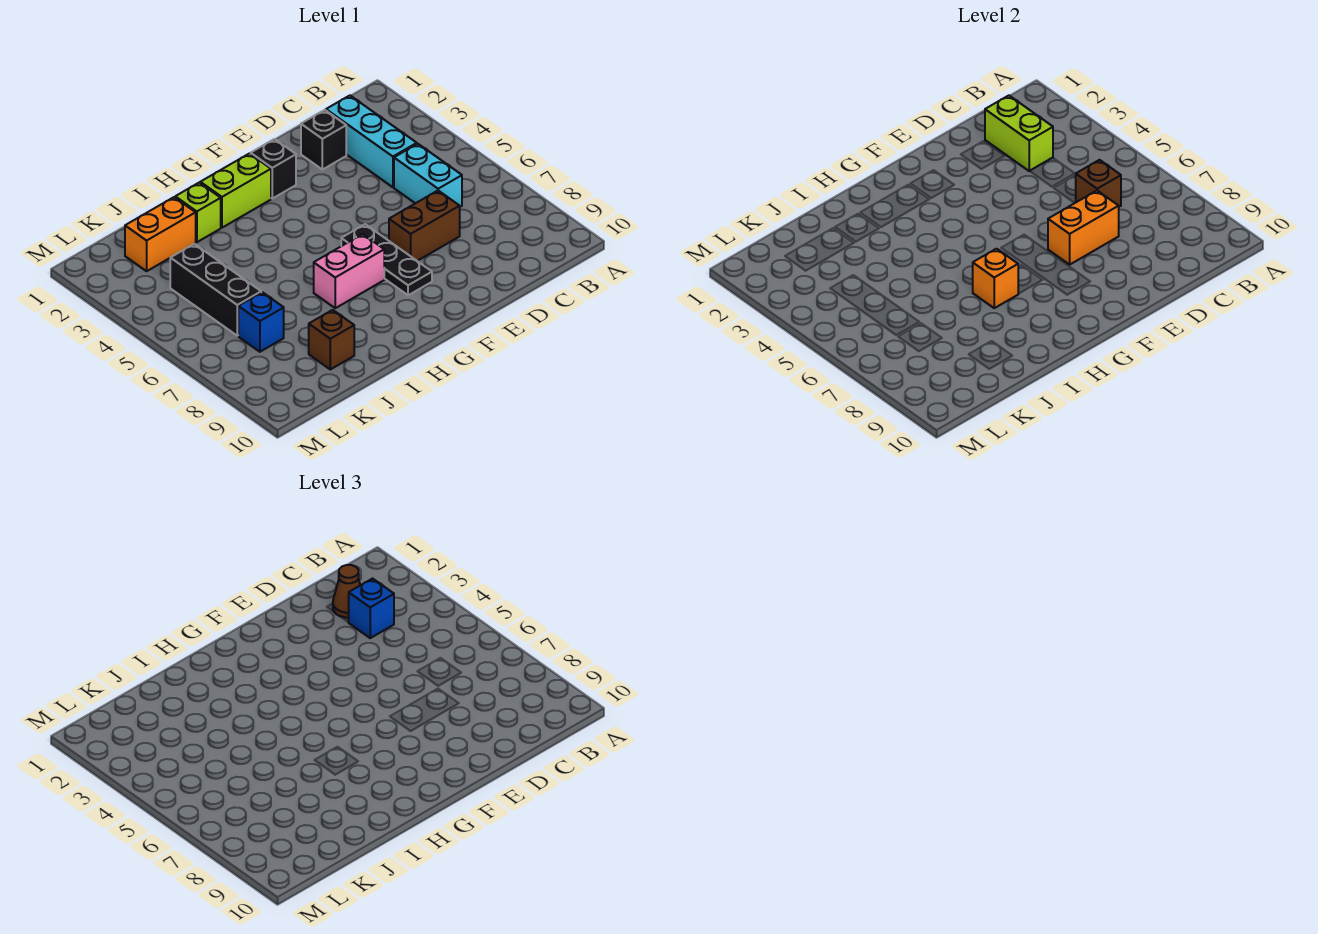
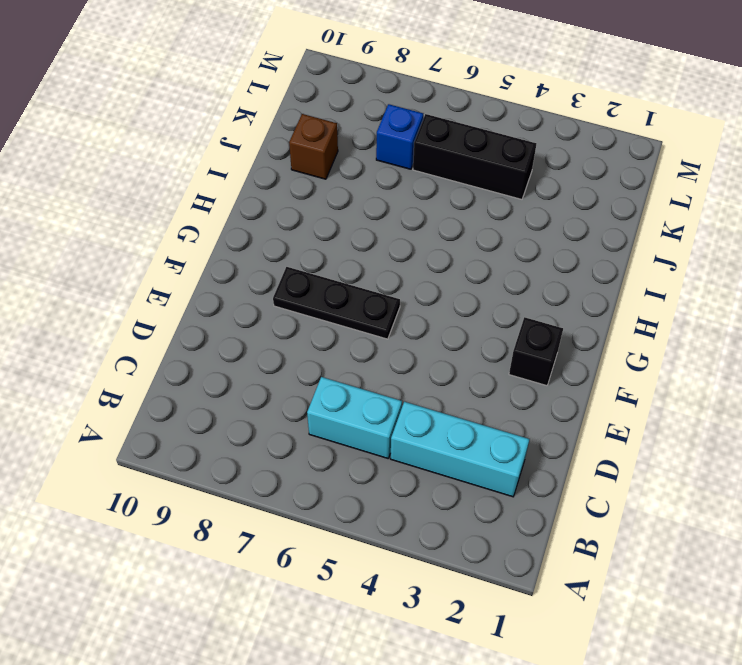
none -> black brick D2 level 1
none -> brown brick D7:E7 level 1
none -> lime brick G2:H2 level 1

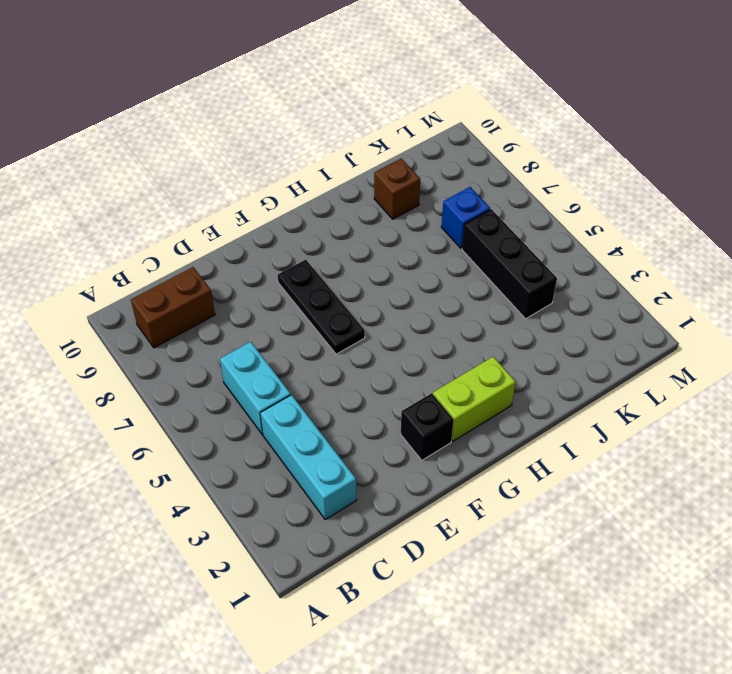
brown brick B9:C9 level 1 -> brown brick D7:E7 level 1
none -> black brick D2 level 1
none -> pink brick G7:H7 level 1
none -> lime brick I2 level 1

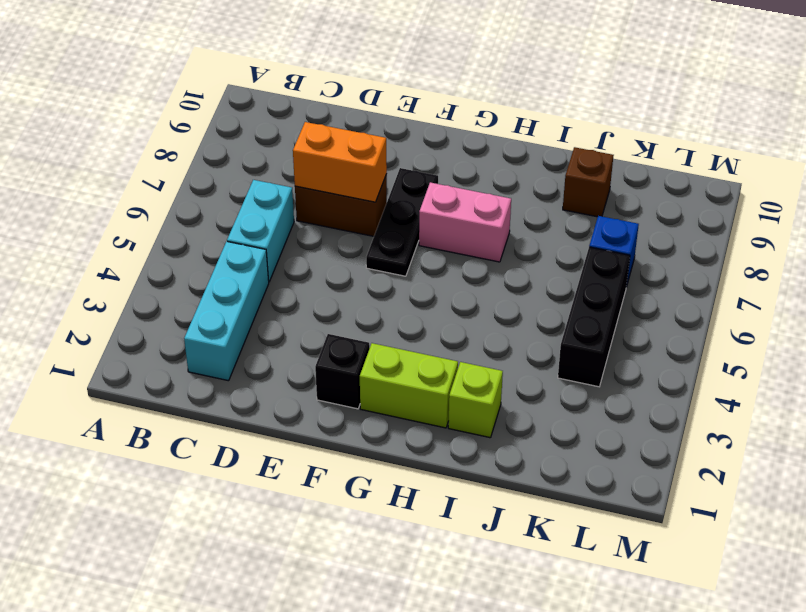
none -> black brick D2 level 1
none -> orange brick J2:K2 level 1
none -> lime brick C2:C3 level 2

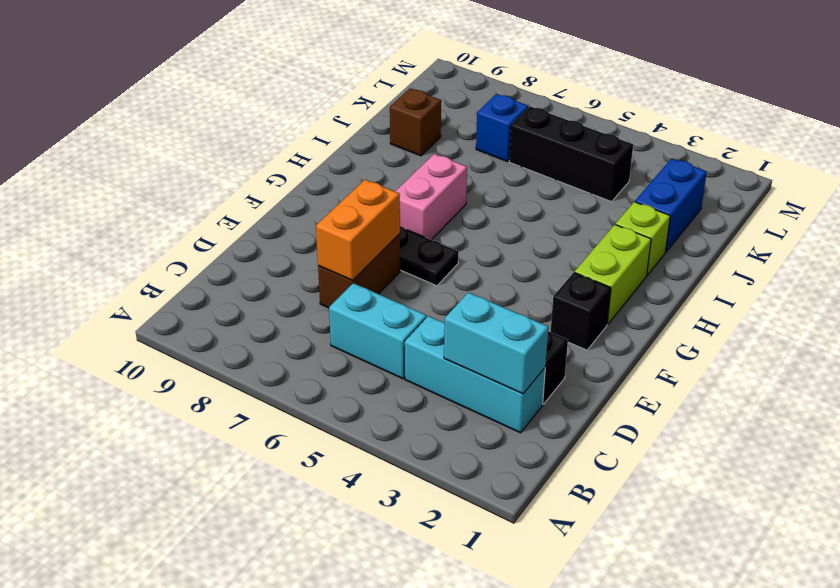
cyan brick C2:C3 level 2 -> lime brick C2:C3 level 2
blue brick J2:K2 level 1 -> orange brick J2:K2 level 1
none -> brown brick C6 level 2
none -> orange brick H7 level 2
none -> brown cone C2 level 3

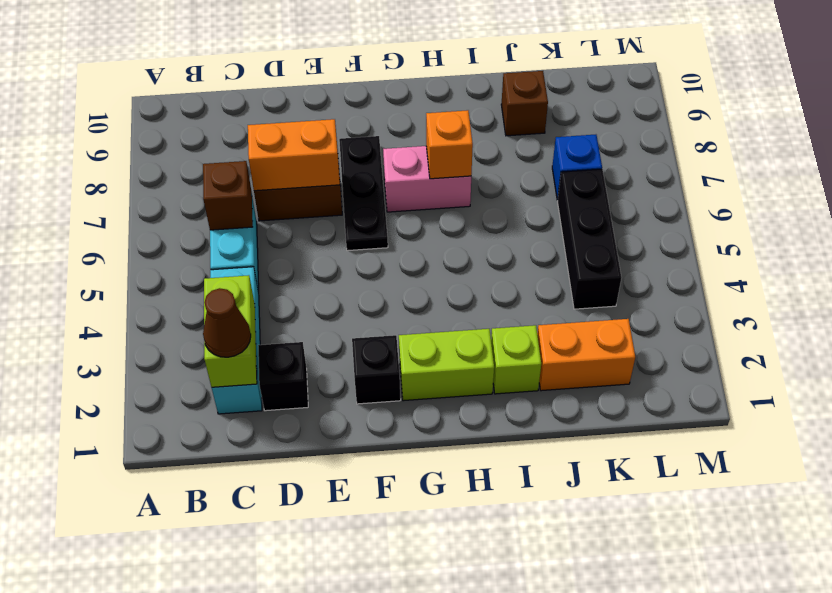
none -> blue brick C3 level 3

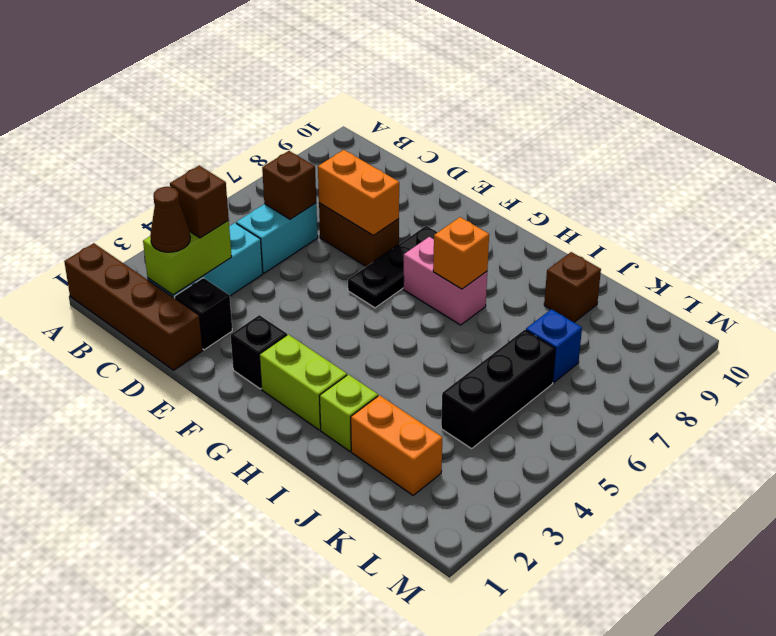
brown brick A1:D1 level 1 -> none
brown brick C3 level 3 -> blue brick C3 level 3

